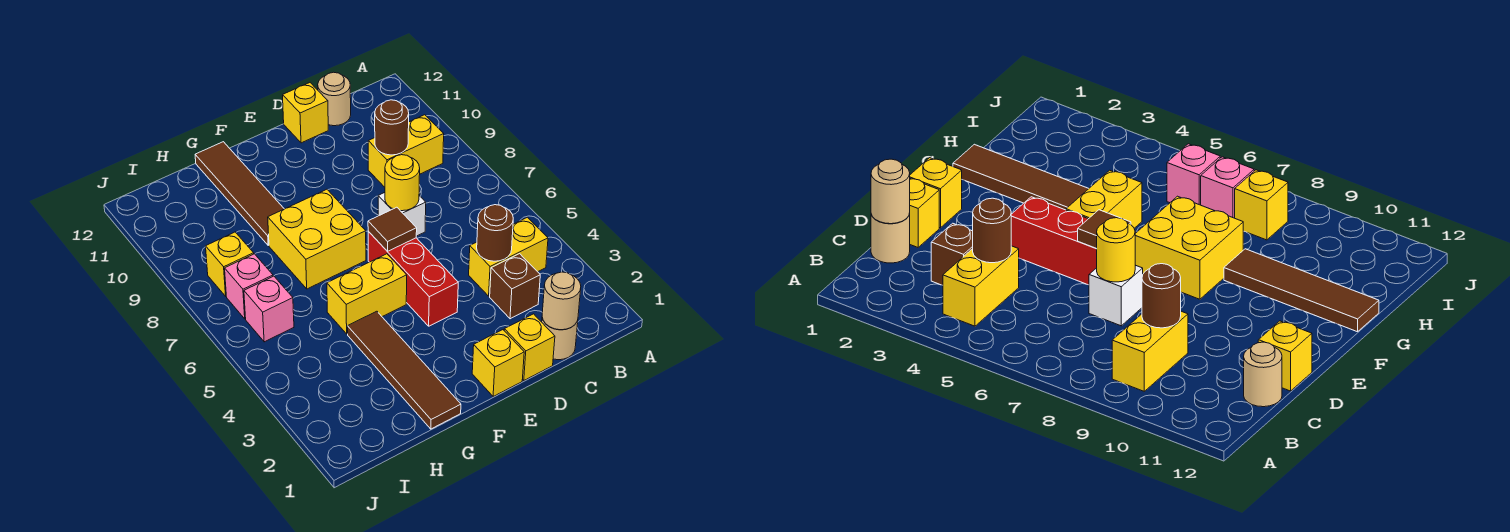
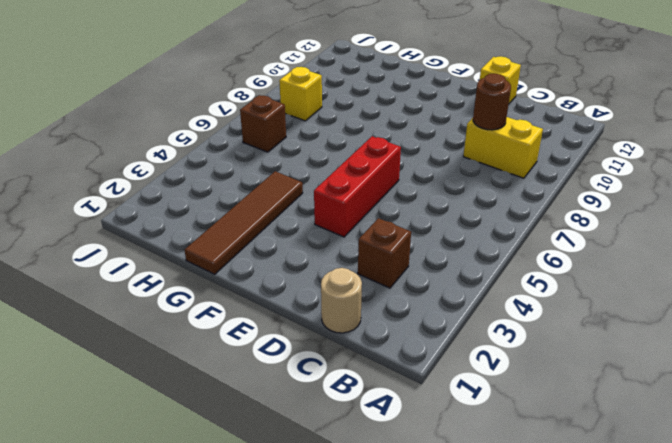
brown brick I6 level 1 -> pink brick I6 level 1
none -> yellow brick B4:C4 level 1
none -> tan round brick C12 level 1
none -> yellow brick D1 level 1

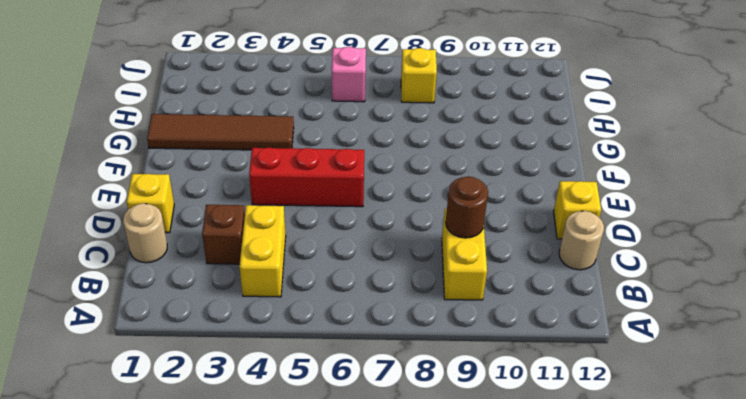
none -> white brick D7 level 1
none -> yellow brick E1 level 1
none -> yellow brick F5:G5 level 1

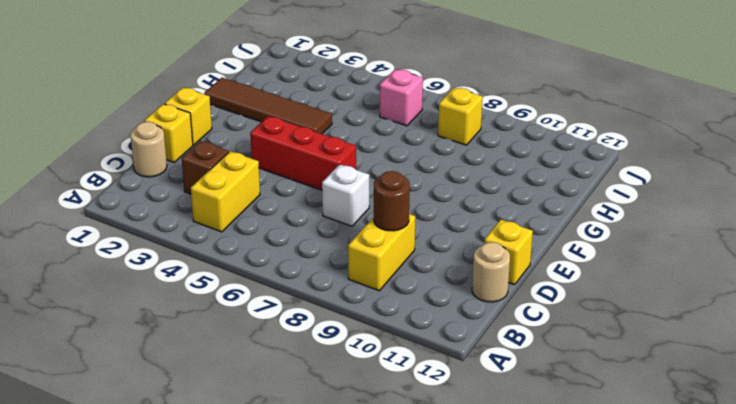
none -> yellow brick F5:G5 level 1
none -> yellow brick F7:G8 level 1
none -> brown tile G9:G12 level 1

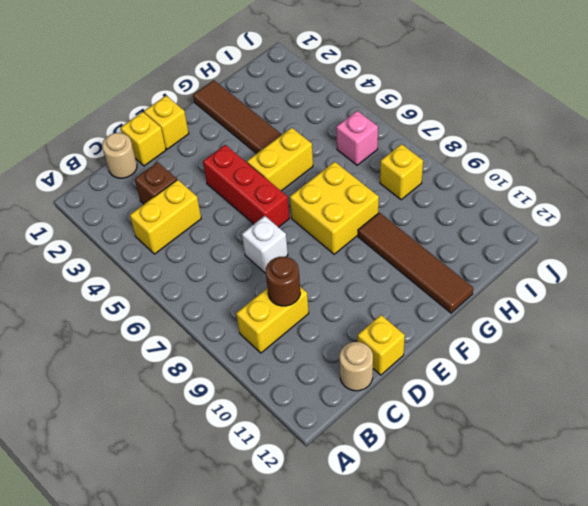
none -> pink brick I7 level 1
none -> tan round brick C1 level 2
none -> brown round brick C4 level 2

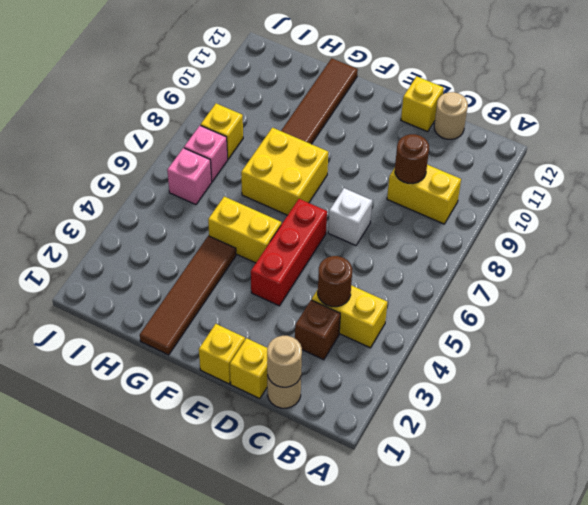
none -> yellow round brick D7 level 2
none -> brown tile E6 level 2

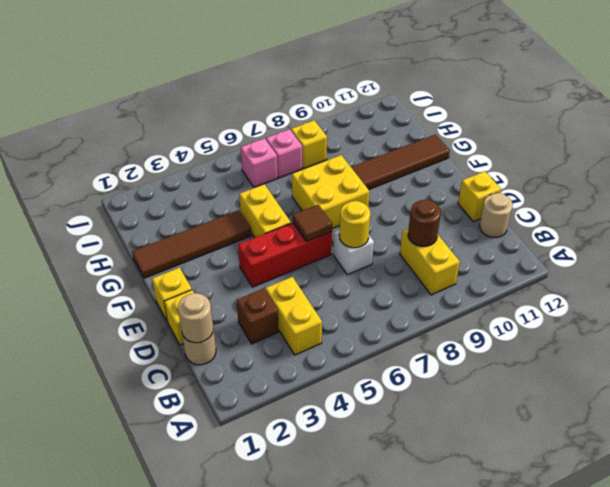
none -> brown round brick C4 level 2

